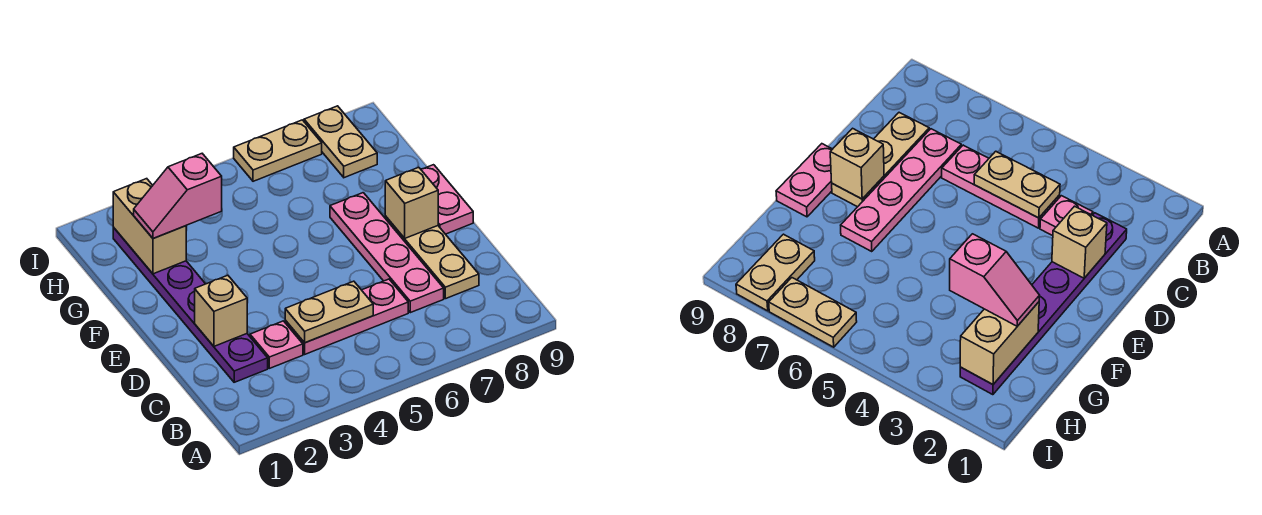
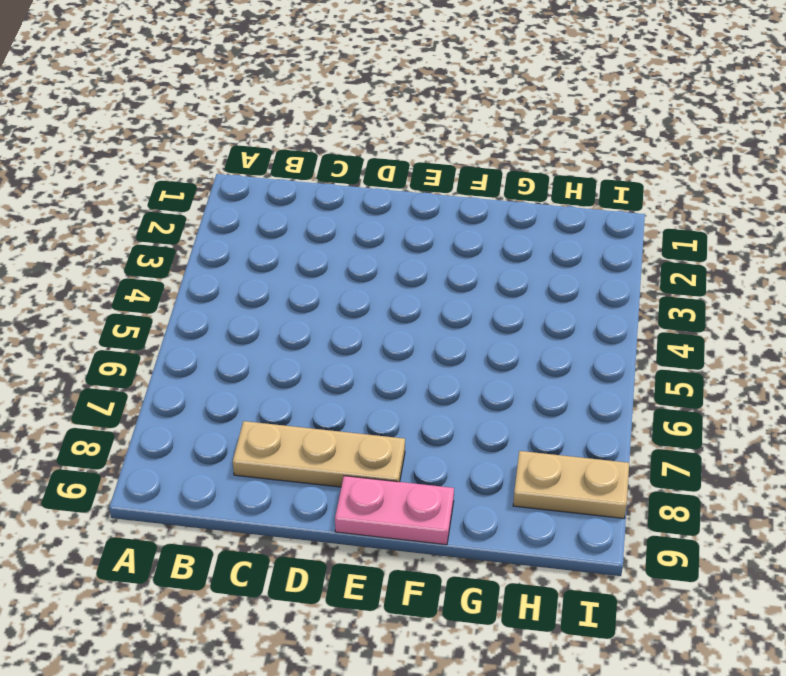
none -> purple plate C2:H2 level 1
none -> pink plate C3 level 1
none -> pink plate C4:C6 level 1

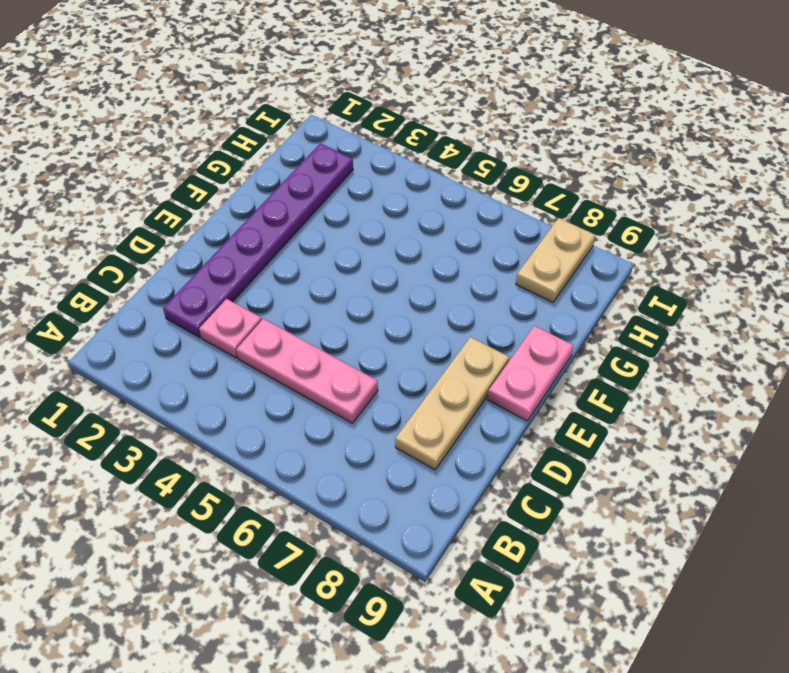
none -> pink plate C7:F7 level 1
none -> tan plate I6:I7 level 1
none -> tan plate C4:C5 level 2

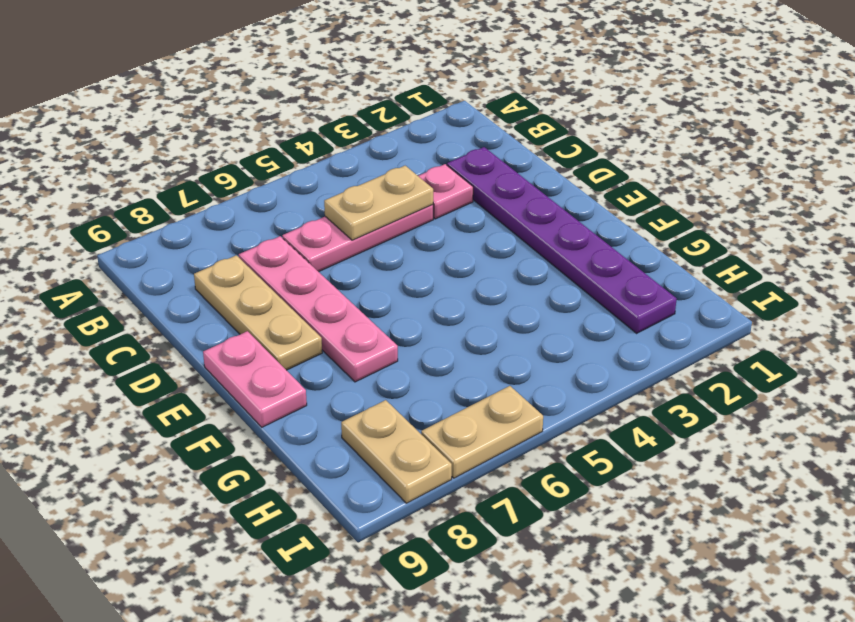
none -> tan brick D2 level 2
none -> tan brick E8 level 2
none -> tan brick G2:H2 level 2

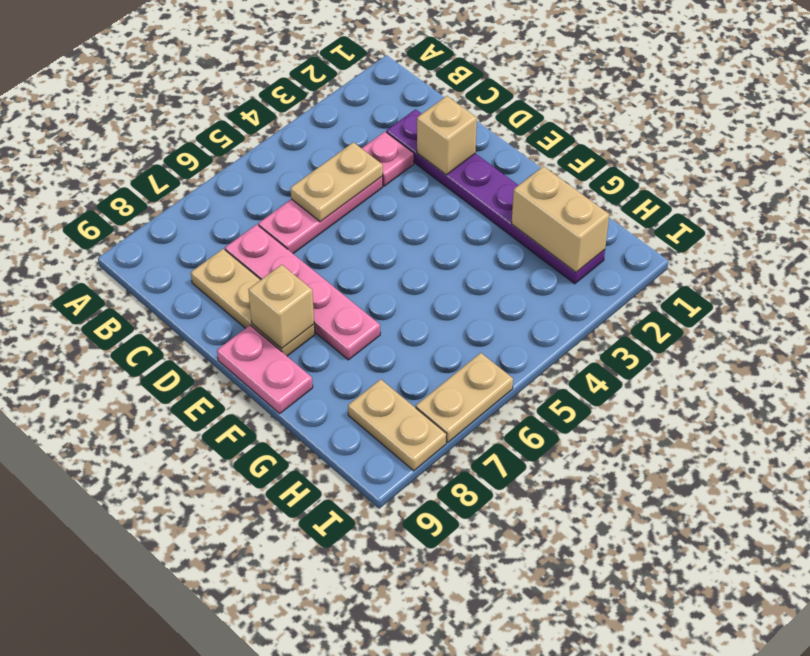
none -> pink slope G2:G3 level 3 top 3

